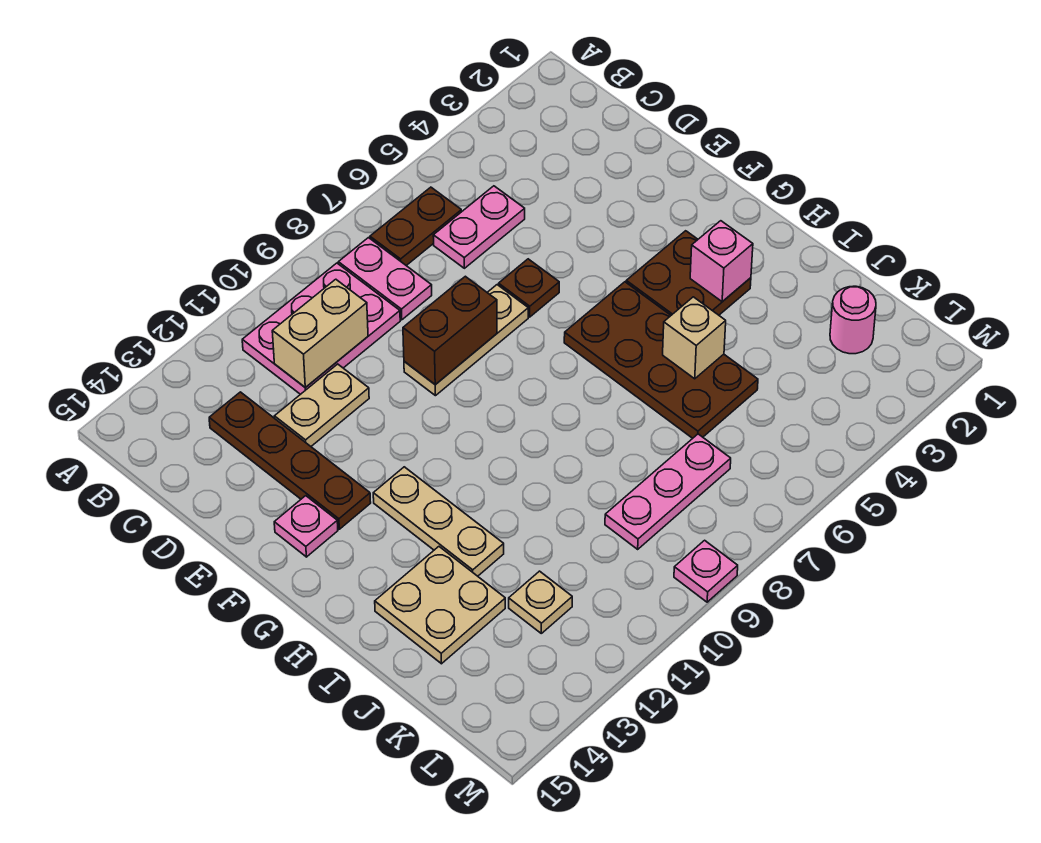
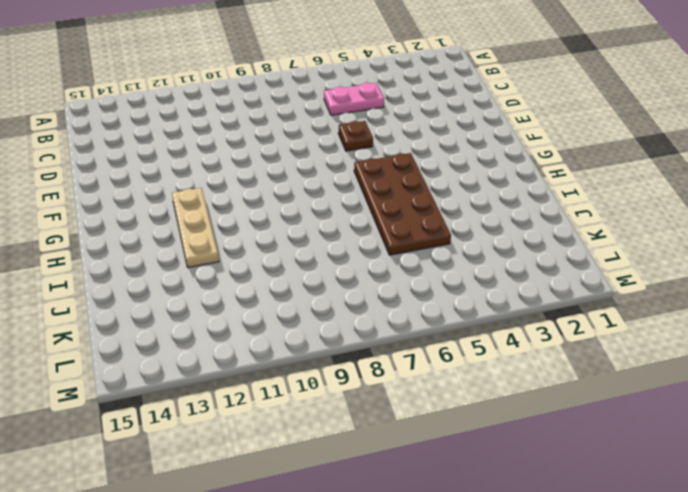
none -> brown plate B6:B7 level 1
none -> pink plate B8:C8 level 1
none -> pink plate B9:C11 level 1

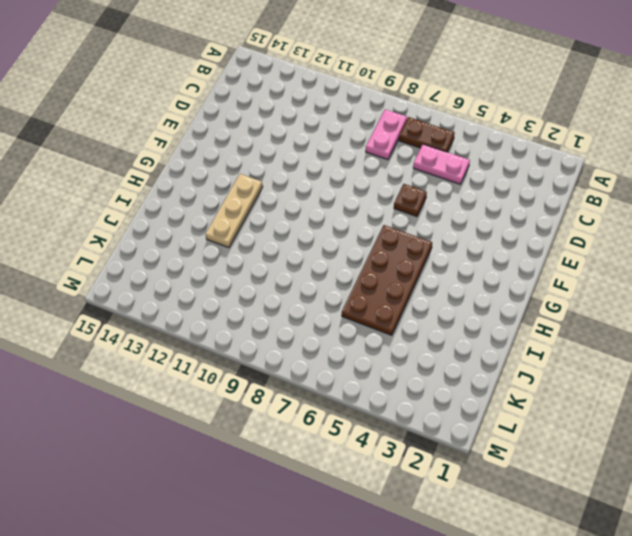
none -> pink plate B9:C11 level 1
none -> brown plate C13:F13 level 1
none -> tan plate D11:D12 level 1

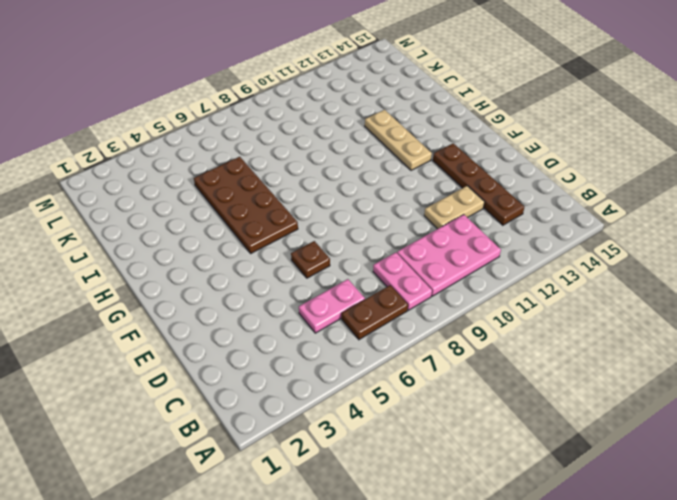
none -> tan plate E7:E9 level 1
none -> pink plate F14 level 1
none -> brown plate G3:H4 level 1

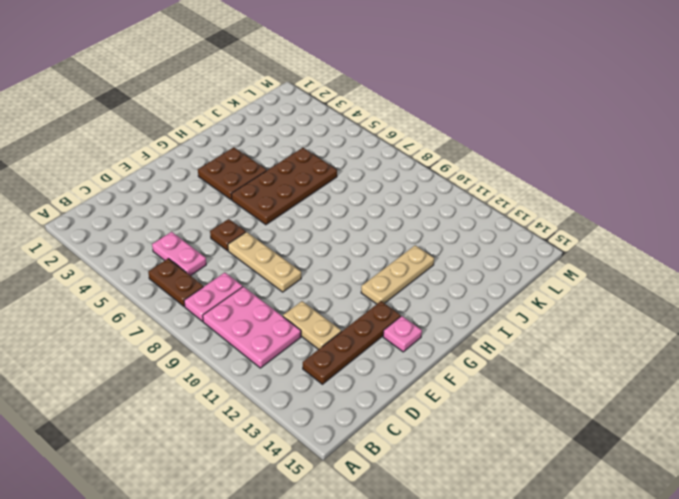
none -> tan plate I13:J14 level 1
none -> pink round brick K2 level 1
none -> pink plate K7:K9 level 1

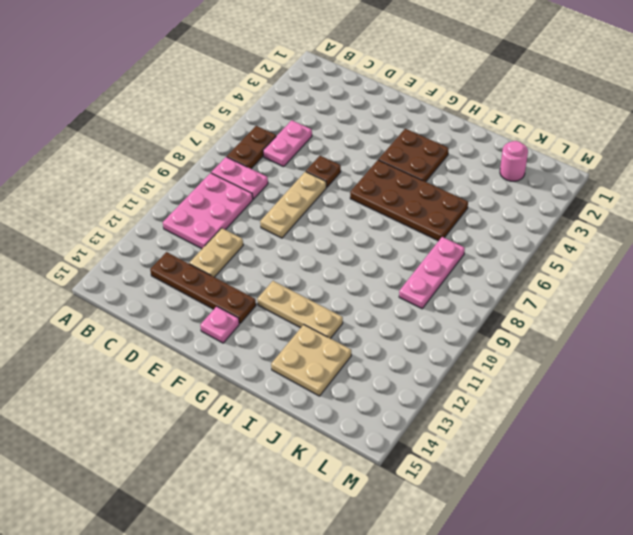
none -> tan plate K12 level 1
none -> pink plate M9 level 1
none -> tan brick C10:C11 level 2

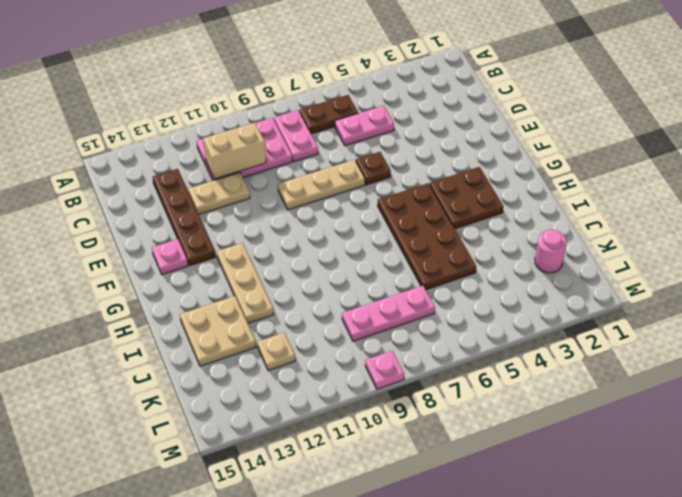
none -> brown brick E8:E9 level 2
none -> pink brick H3 level 2
none -> tan brick I5 level 2

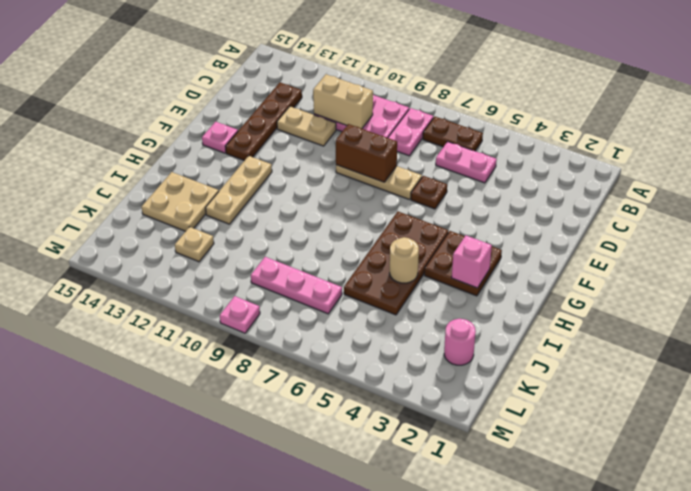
tan round brick I5 level 2 -> tan brick I5 level 2

